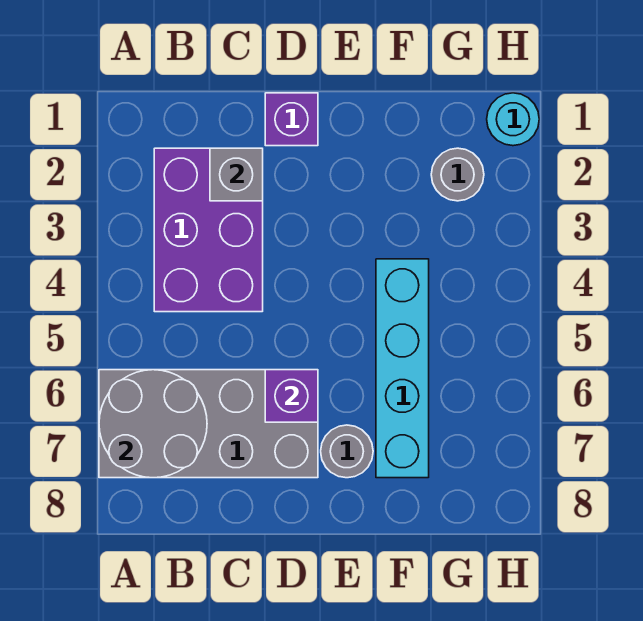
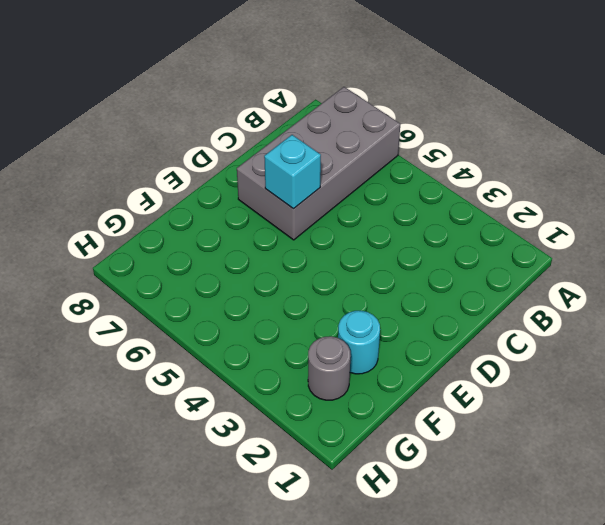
cyan brick D6 level 2 -> purple brick D6 level 2
cyan round brick F2 level 1 -> cyan round brick H1 level 1
none -> purple brick B2:C4 level 1
none -> purple brick D1 level 1

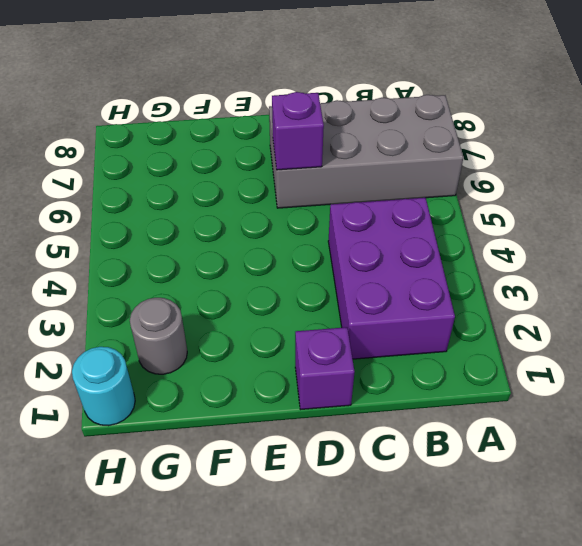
none -> grey round brick E7 level 1
none -> cyan brick F4:F7 level 1

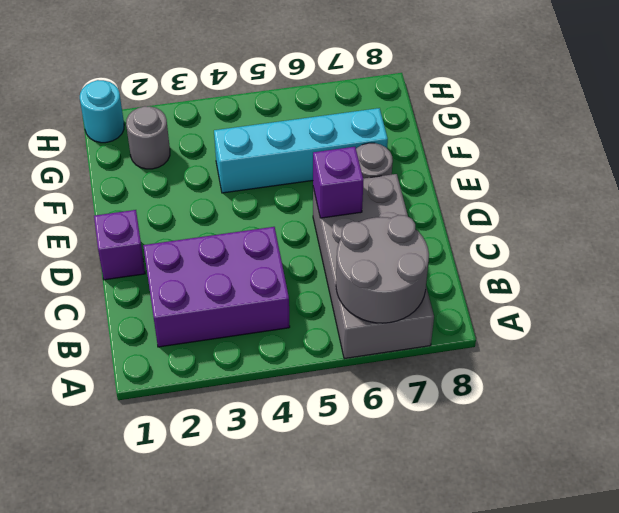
none -> grey brick C2 level 2

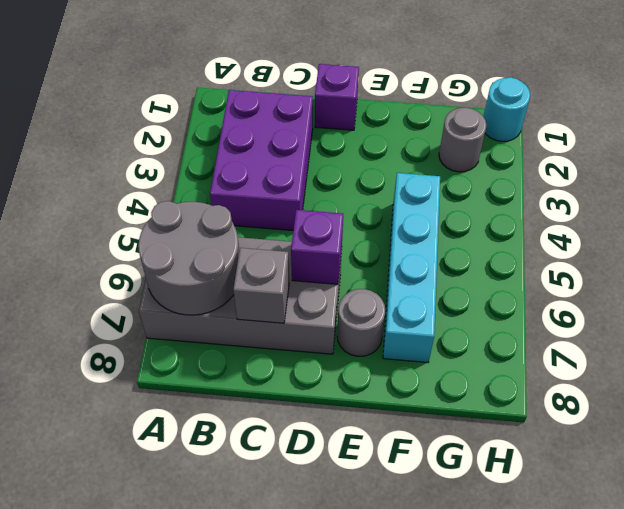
grey brick C7 level 2 -> grey brick C2 level 2

